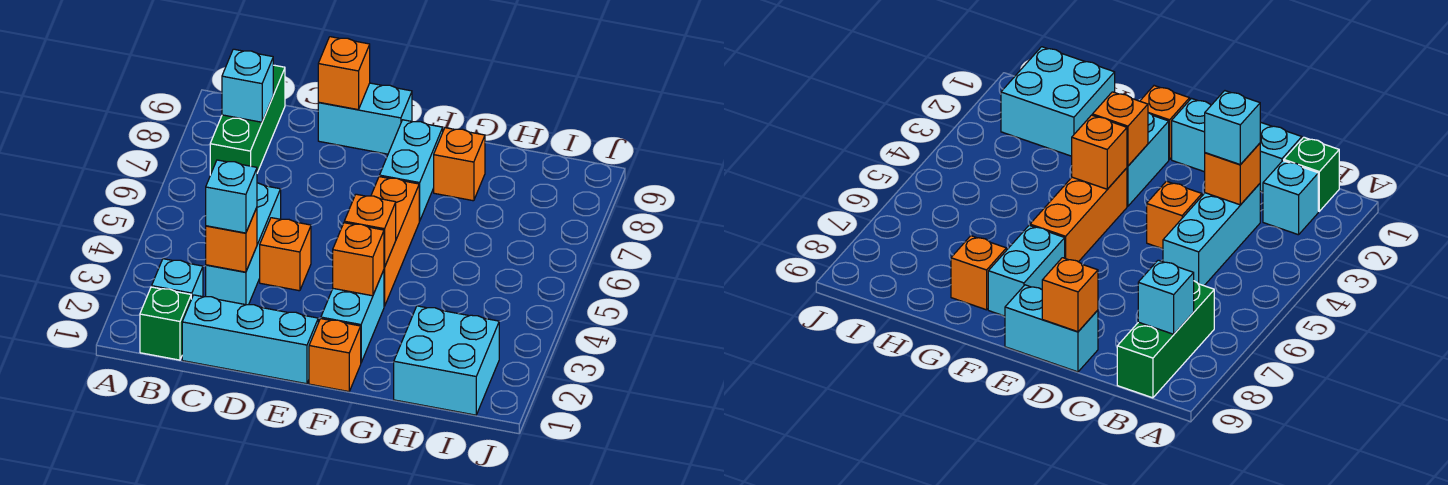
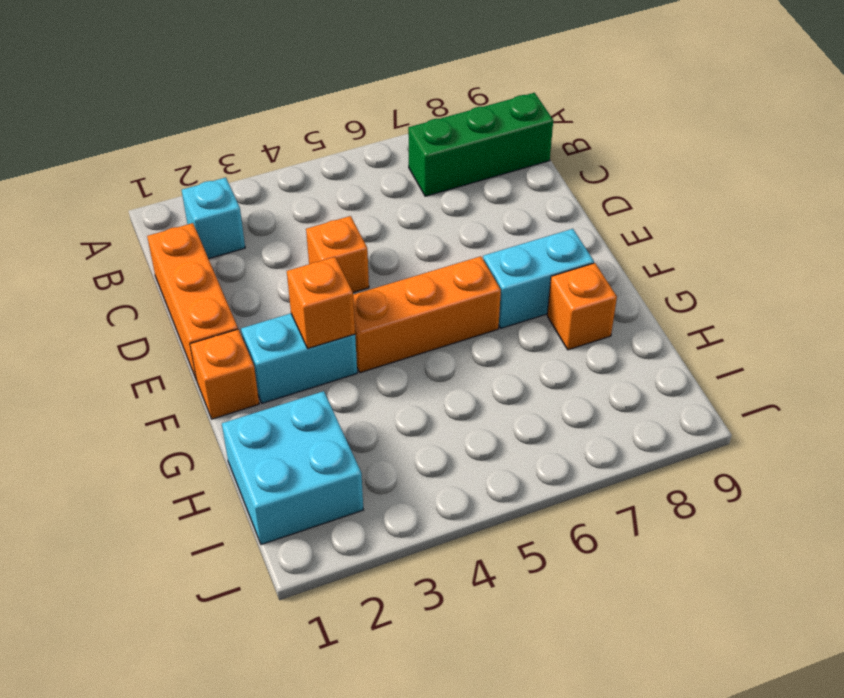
orange brick C1:E1 level 1 -> cyan brick C1:E1 level 1
none -> green brick B1 level 1
none -> cyan brick C3:C5 level 1
none -> cyan brick D9:E9 level 1

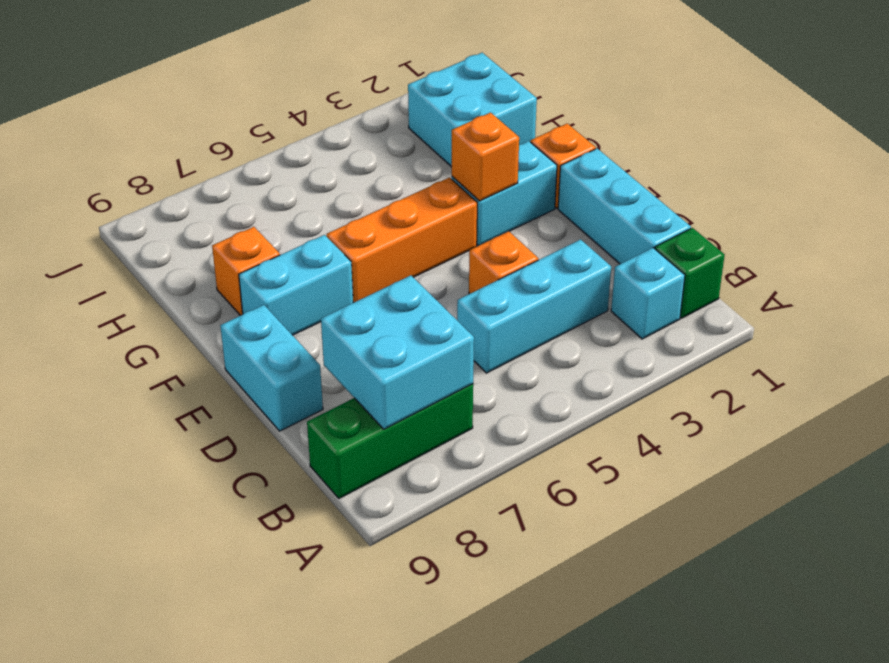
cyan brick B7:C8 level 2 -> cyan brick B8 level 2
none -> orange brick C3 level 2
none -> orange brick D9 level 2
none -> orange brick F4 level 2

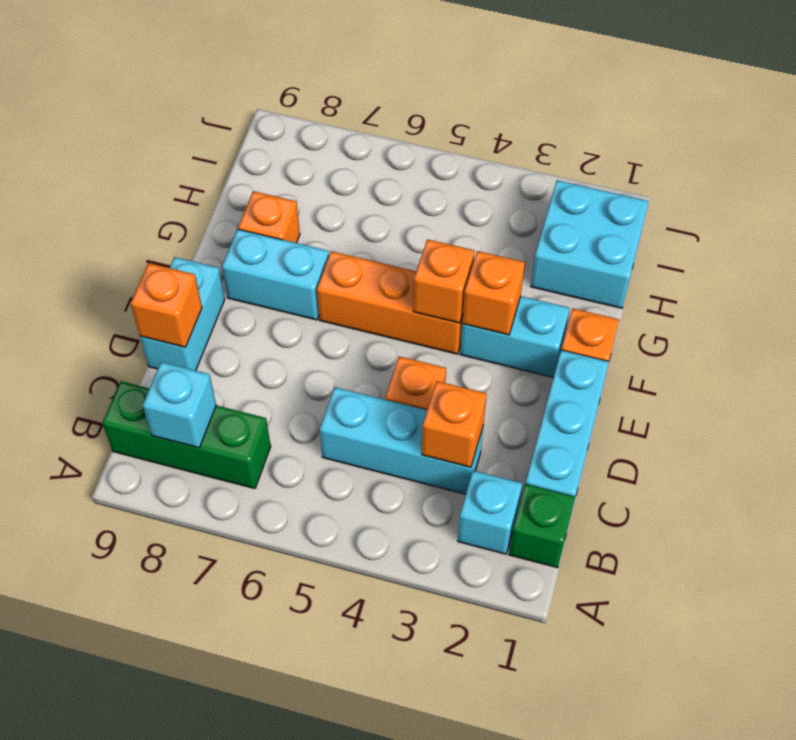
none -> cyan brick C3 level 3

